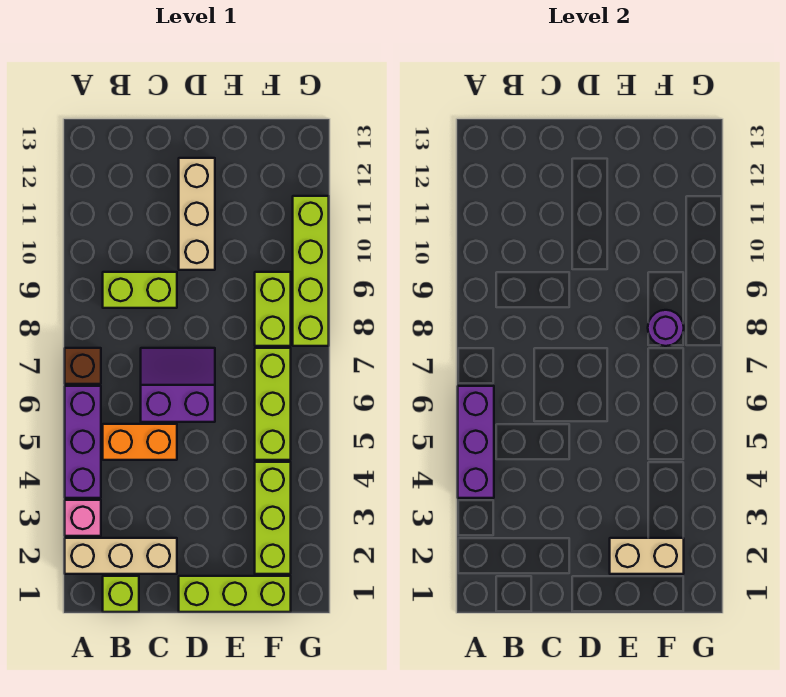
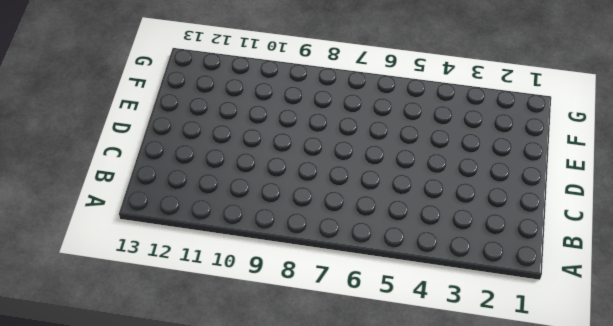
none -> tan brick A2:C2 level 1
none -> pink brick A3 level 1
none -> purple brick A4:A6 level 1

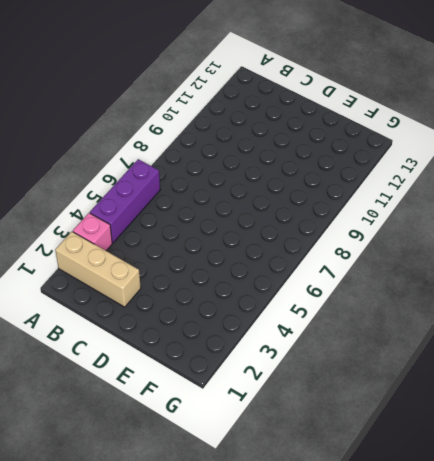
none -> brown brick A7 level 1
none -> lime brick B1 level 1
none -> orange brick B5:C5 level 1

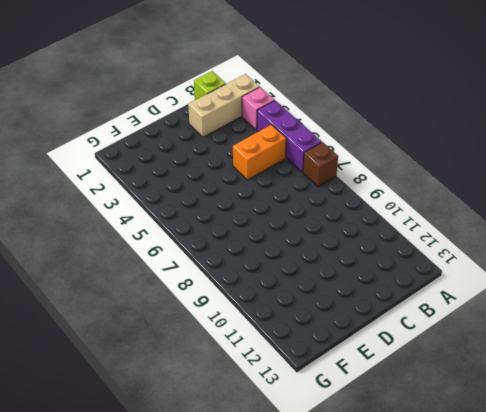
none -> lime brick B9:C9 level 1
none -> purple slope C6:D7 level 1 top 6
none -> lime brick D1:F1 level 1

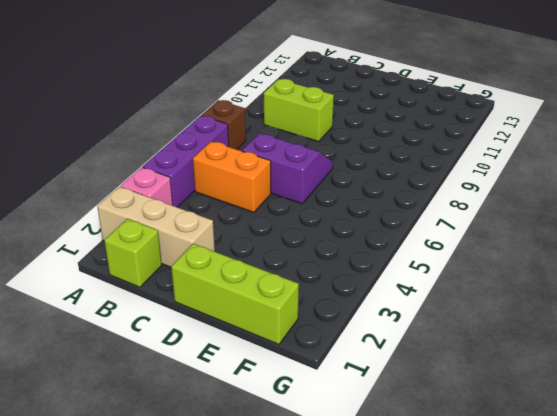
none -> tan brick D10:D12 level 1
none -> lime brick F2:F4 level 1
none -> lime brick F5:F7 level 1

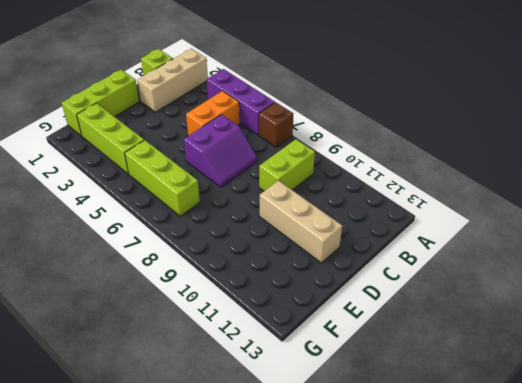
none -> pink brick A3 level 1
none -> lime brick F8:F9 level 1
none -> lime brick G8:G11 level 1

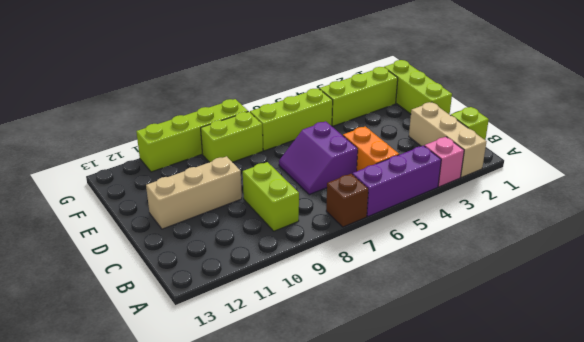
none -> purple brick A4:A6 level 2
none -> tan brick E2:F2 level 2
none -> purple round brick F8 level 2

